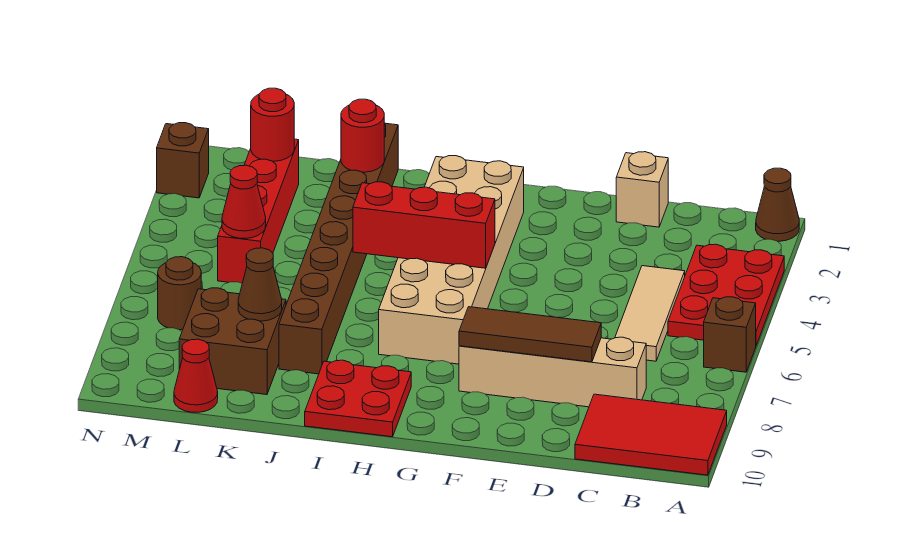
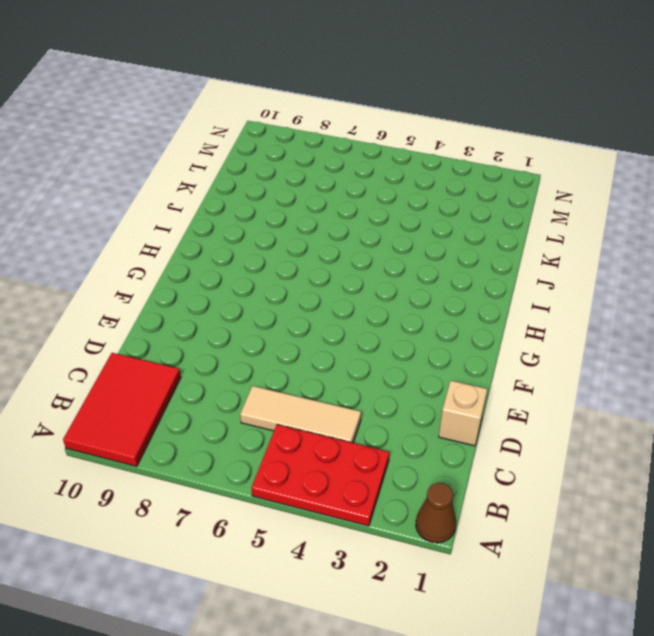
none -> brown brick A6 level 1
none -> tan brick C8:F8 level 1
none -> tan brick G2:H7 level 1

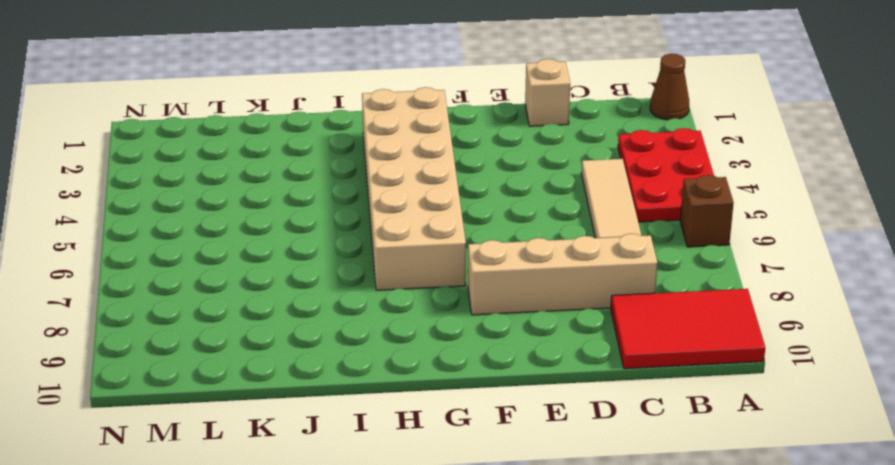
none -> red plate H9:I10 level 1
none -> brown brick J1:J8 level 1
none -> brown brick K8:L9 level 1

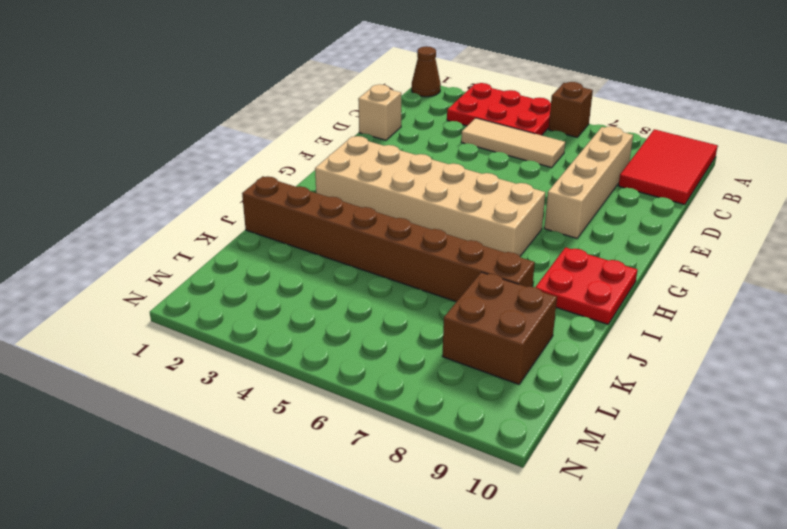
none -> red brick L2:L5 level 1
none -> red cone L10 level 1
none -> brown round brick M7 level 1

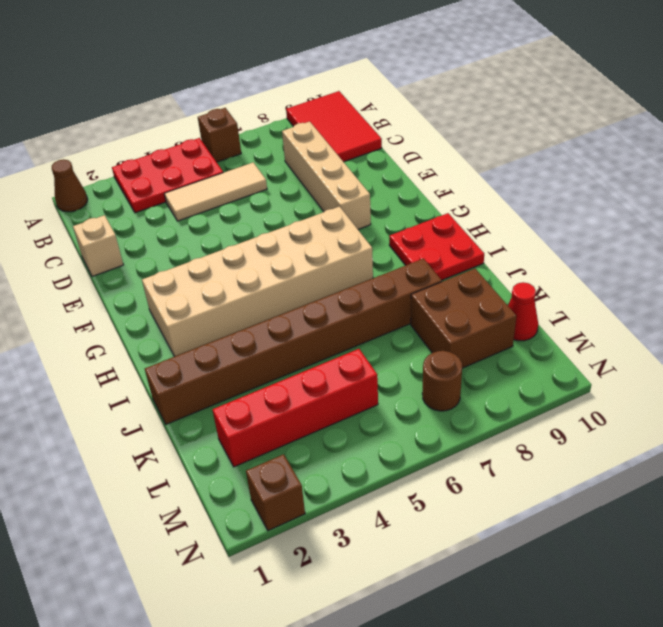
none -> brown tile D8:F8 level 2
none -> red brick G5:I5 level 2
none -> red round brick J2 level 2

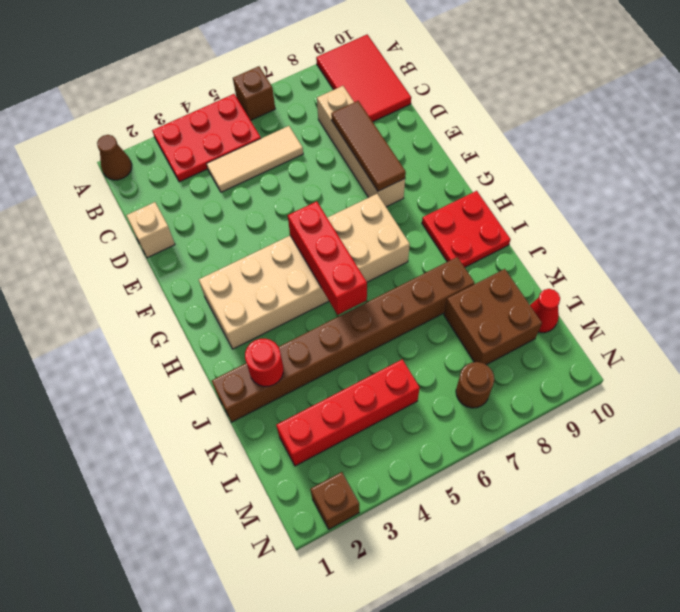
none -> brown cone K8 level 2
none -> red round brick L2 level 2
none -> red cone L5 level 2

